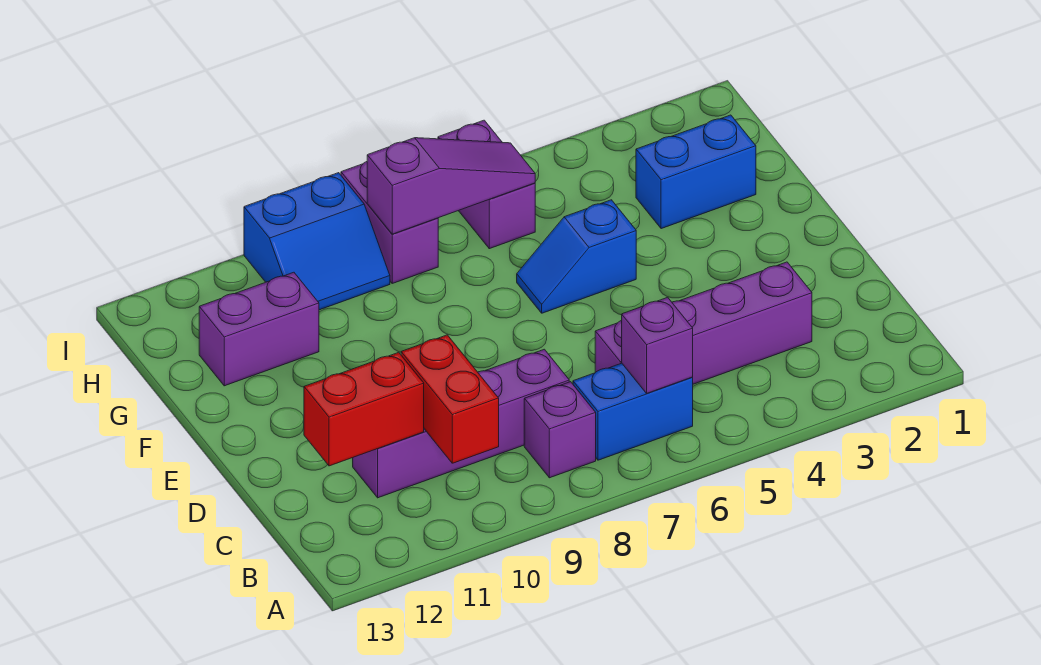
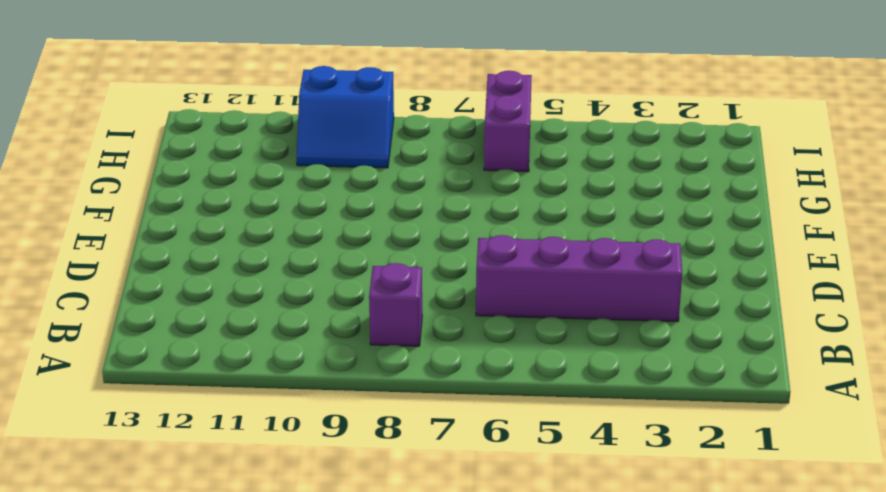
none -> blue brick B6:B7 level 1
none -> purple brick C8:C11 level 1
none -> blue slope F5:F6 level 1 top 5

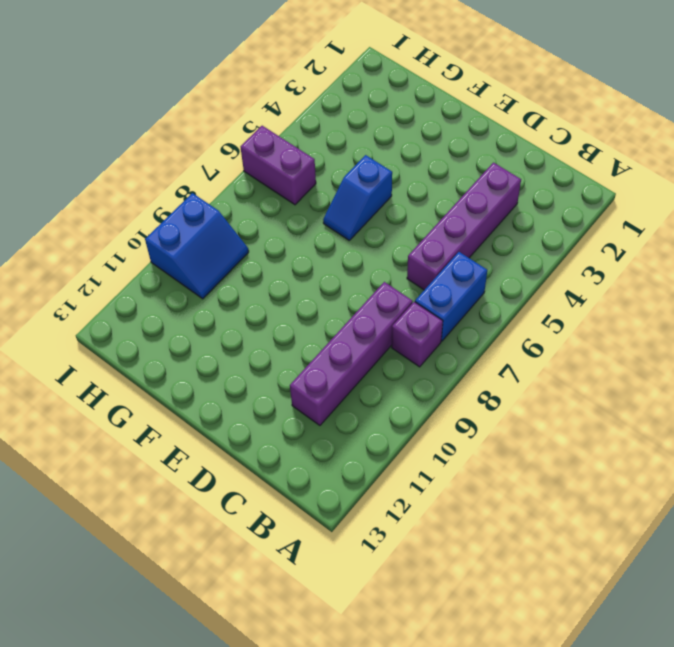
none -> blue brick G2:G3 level 1
none -> purple brick G11:G12 level 1
none -> purple brick H8:I8 level 1

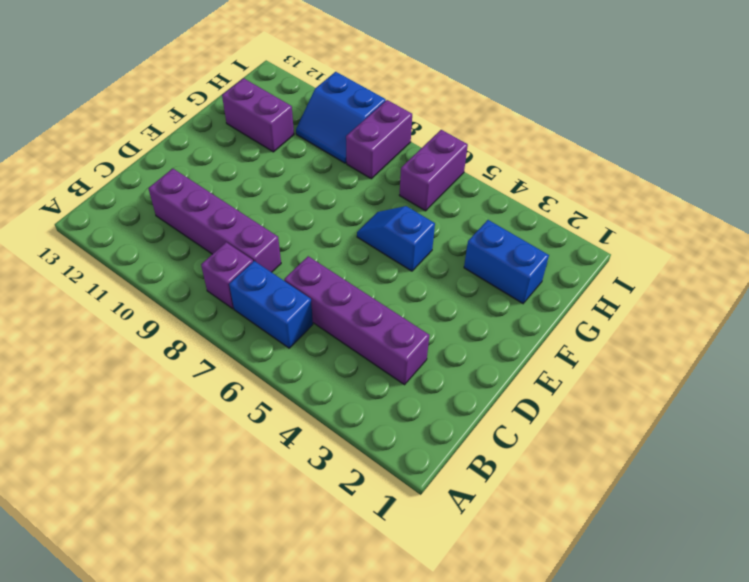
none -> purple brick B6 level 2
none -> red brick B10:C10 level 2
none -> red brick C11:C12 level 2

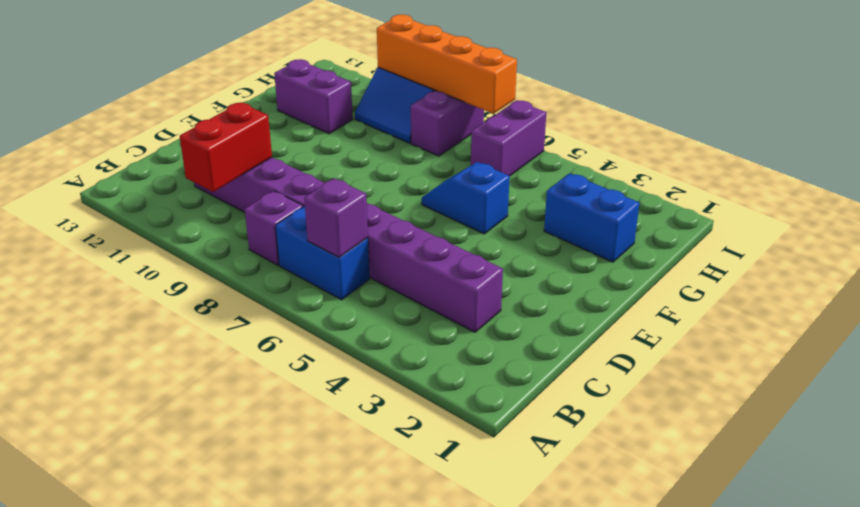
orange brick I7:I10 level 2 -> none
none -> red brick C11:C12 level 2
none -> purple slope H6:H8 level 2 top 8

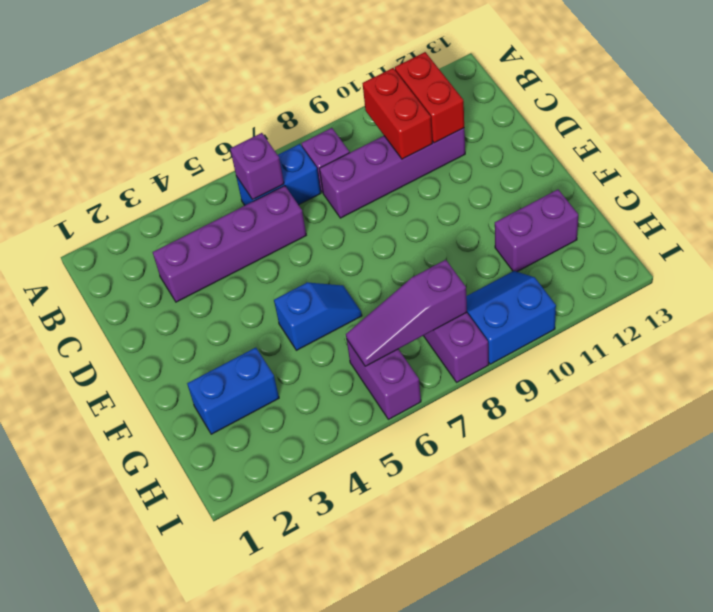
red brick B11:C11 level 2 -> red brick C11:C12 level 2

